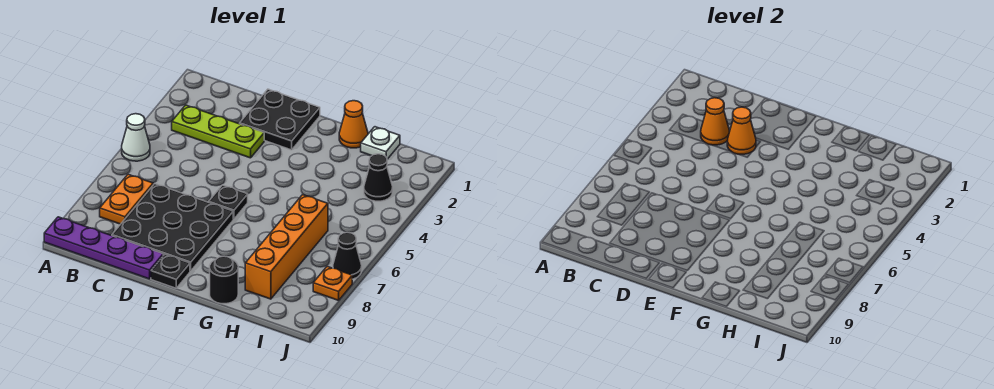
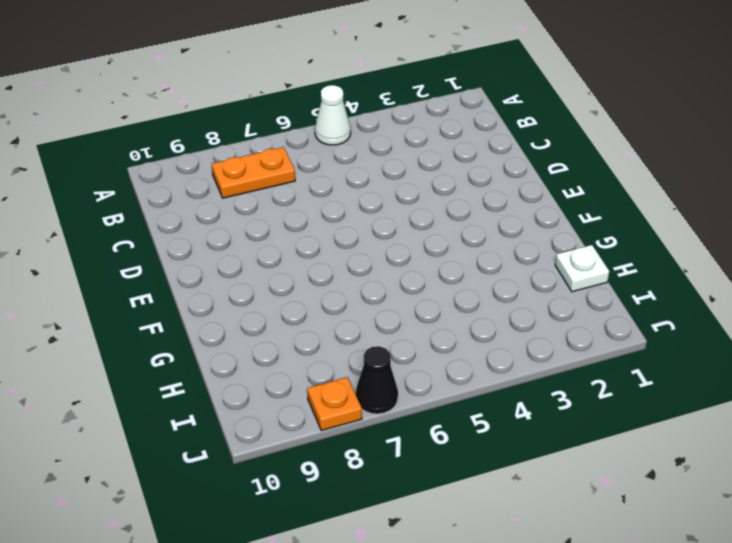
none -> purple plate A10:D10 level 1
none -> lime plate B3:D3 level 1
none -> black plate C7:E9 level 1

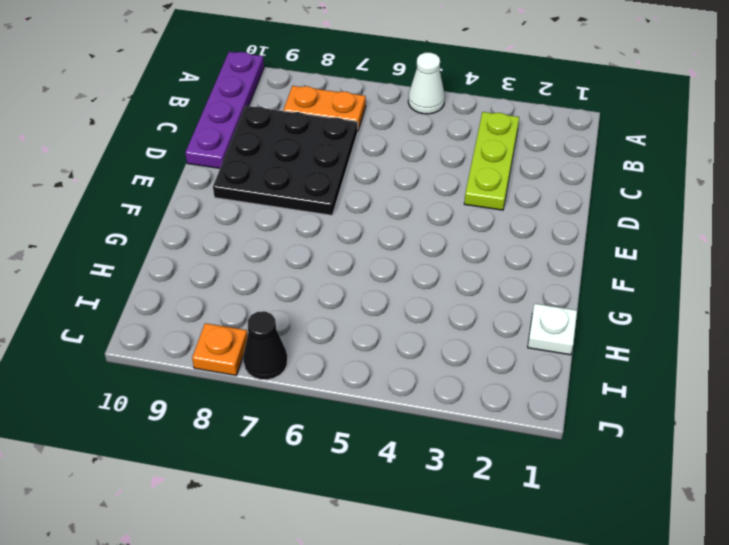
none -> black plate D1:E2 level 1
none -> black plate E6 level 1
none -> black plate E10 level 1

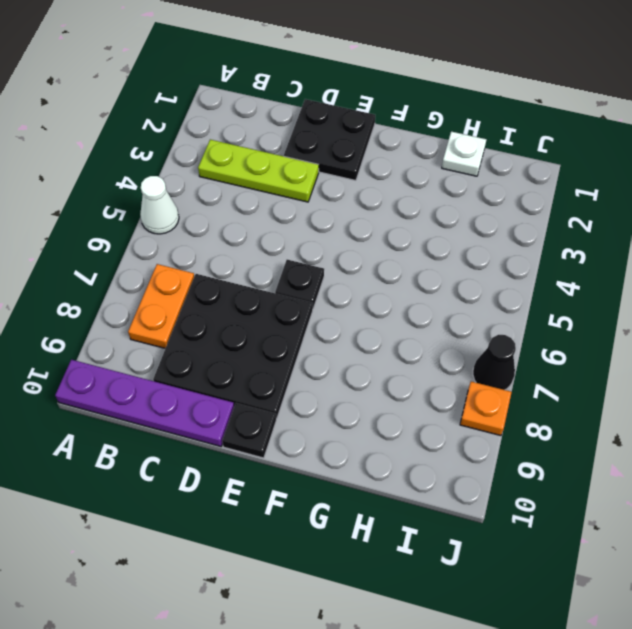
none -> orange cone G1 level 1
none -> black round brick G10 level 1
none -> orange brick H6:H9 level 1

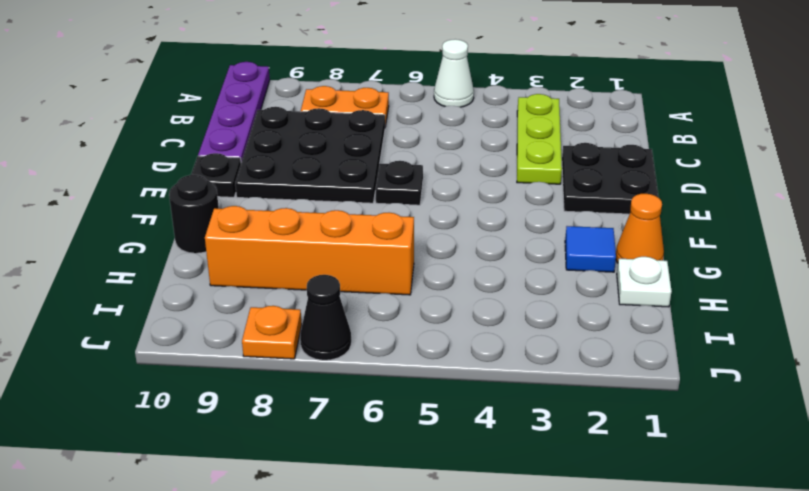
blue tile G2 level 1 -> none
none -> black cone I3 level 1
none -> orange cone C3 level 2
none -> orange cone D3 level 2

